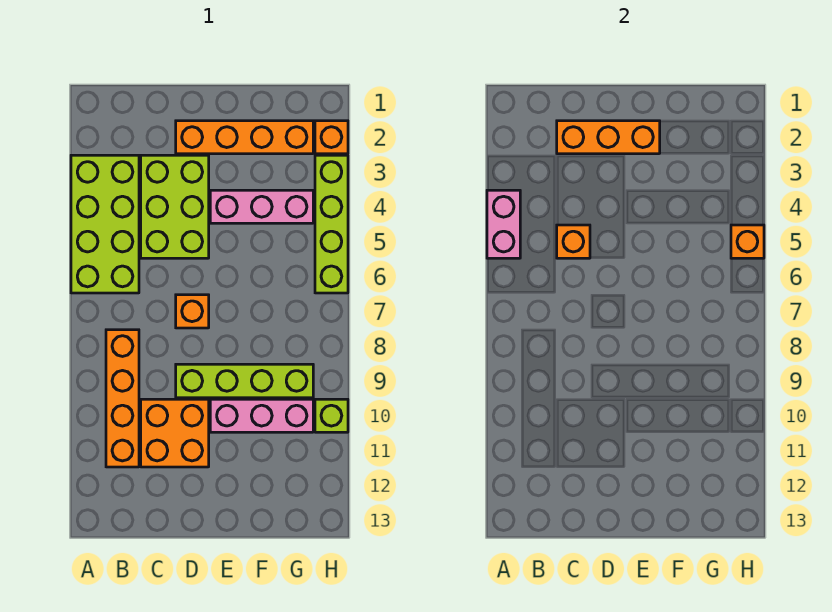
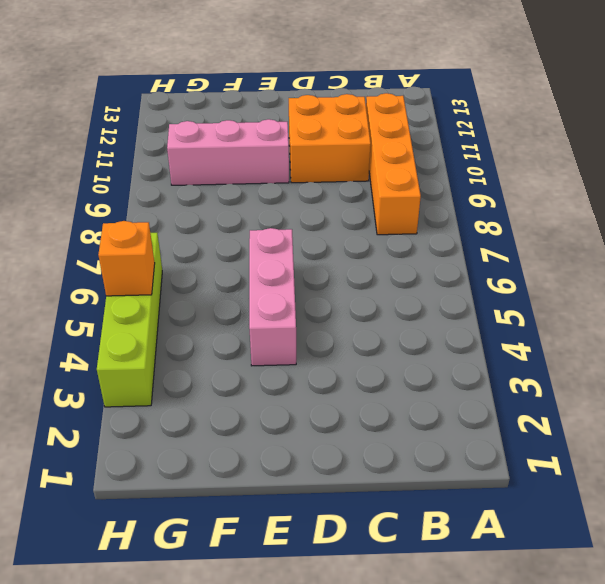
pink brick E4:E6 level 1 -> pink brick E4:G4 level 1
none -> lime brick A3:B6 level 1
none -> lime brick C3:D5 level 1
none -> orange brick D2:G2 level 1

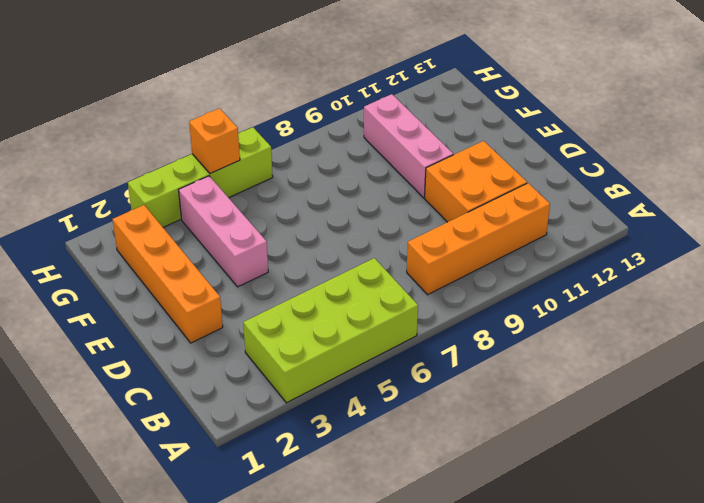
none -> lime brick C3:D5 level 1
none -> orange brick D7 level 1
none -> lime brick D9:G9 level 1

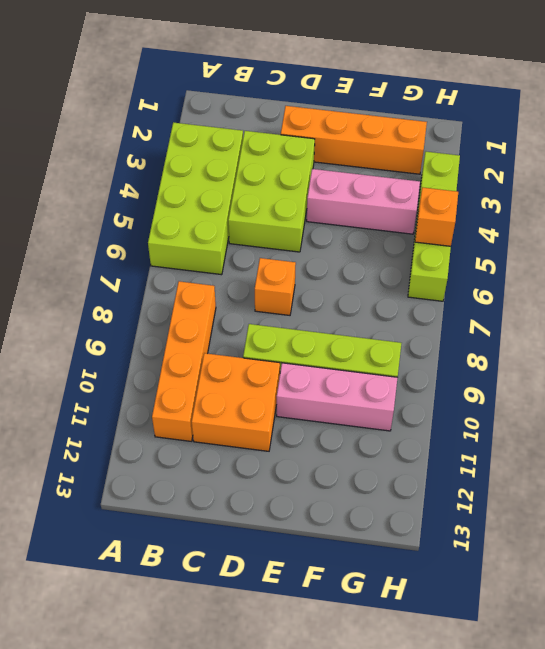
none -> orange brick H2 level 1
none -> lime brick H10 level 1
none -> pink brick A4:A5 level 2

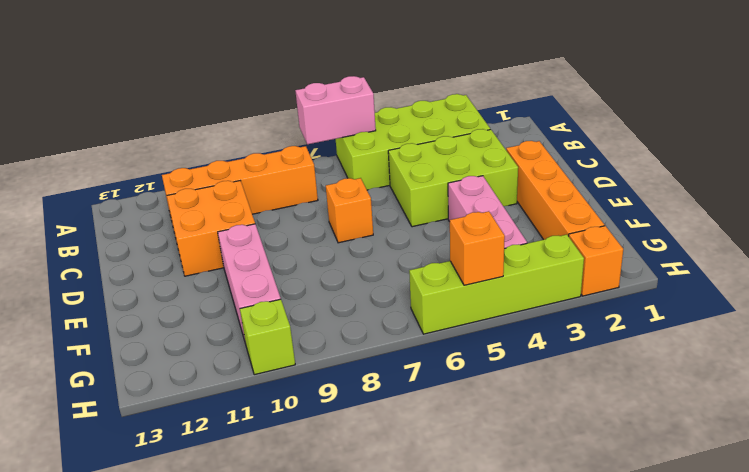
pink brick A6:A7 level 2 -> pink brick A4:A5 level 2
none -> lime brick D9:G9 level 1
none -> orange brick C2:E2 level 2
none -> orange brick C5 level 2

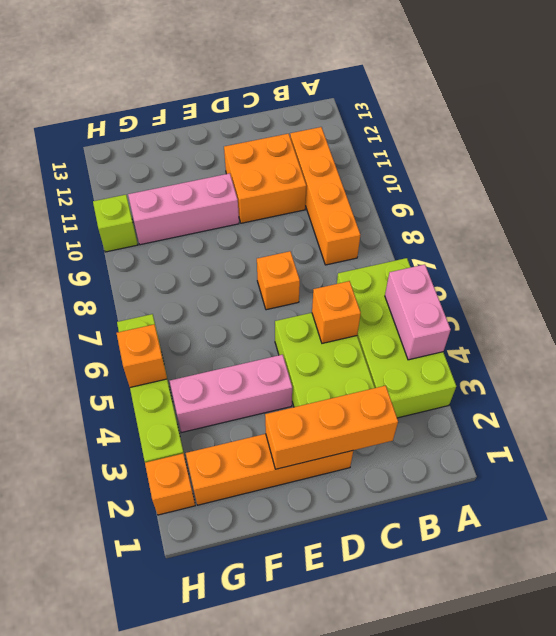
none -> lime brick D9:G9 level 1

